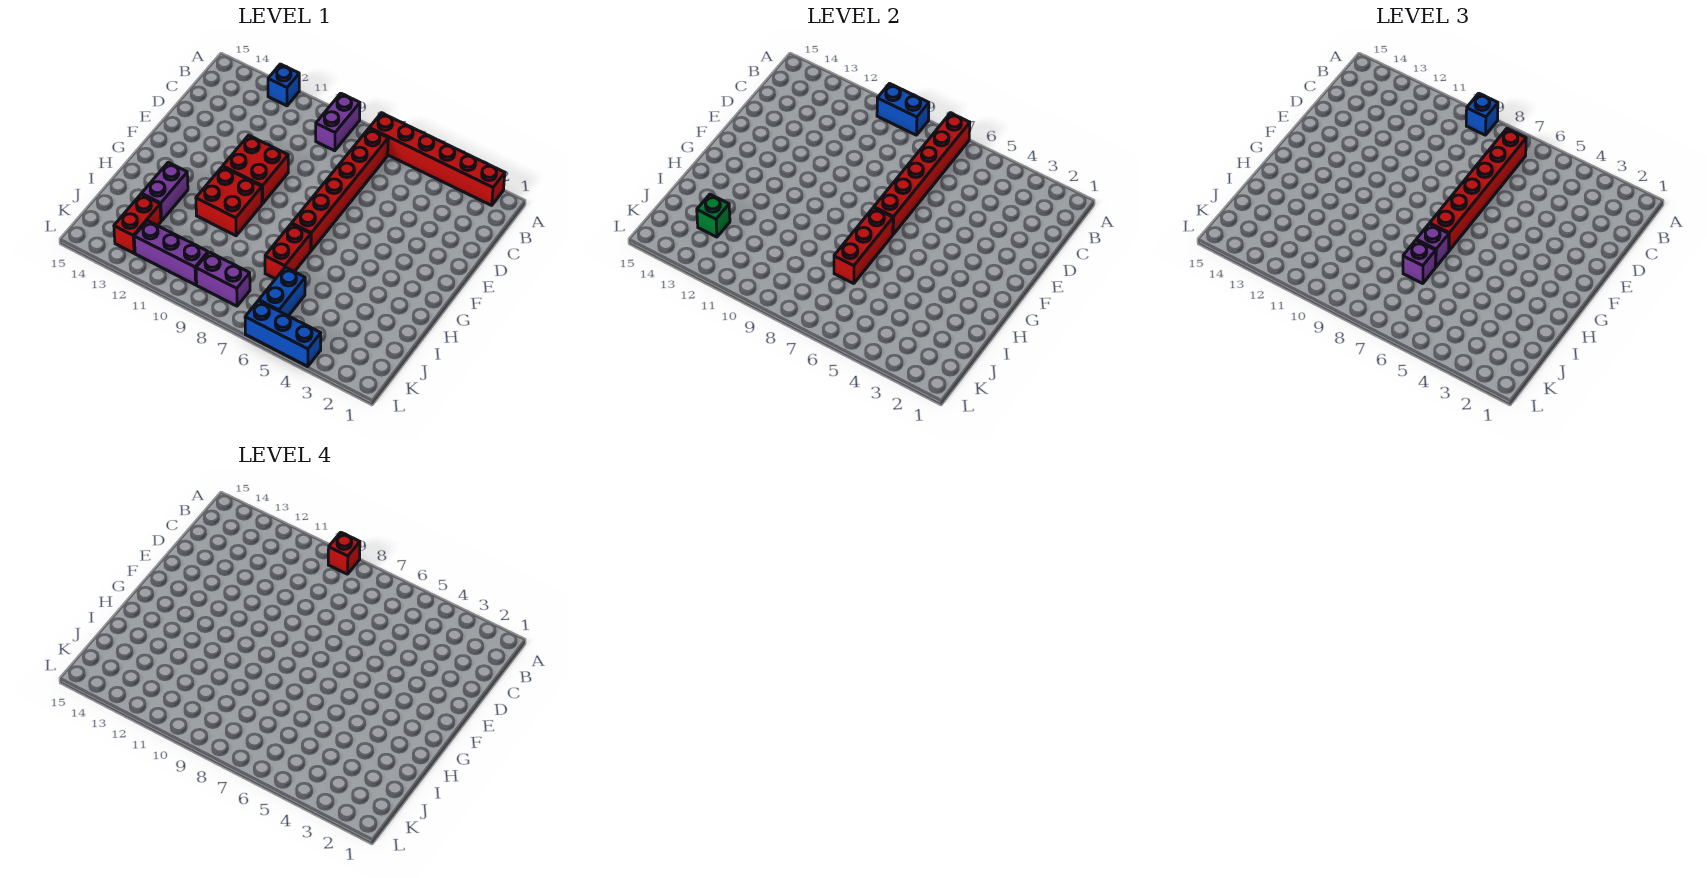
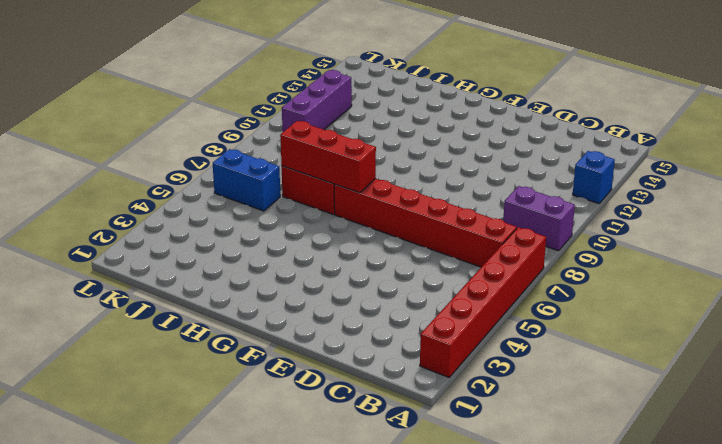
none -> red brick E10:F11 level 1
none -> red brick G10:H11 level 1
none -> purple brick H13:I13 level 1

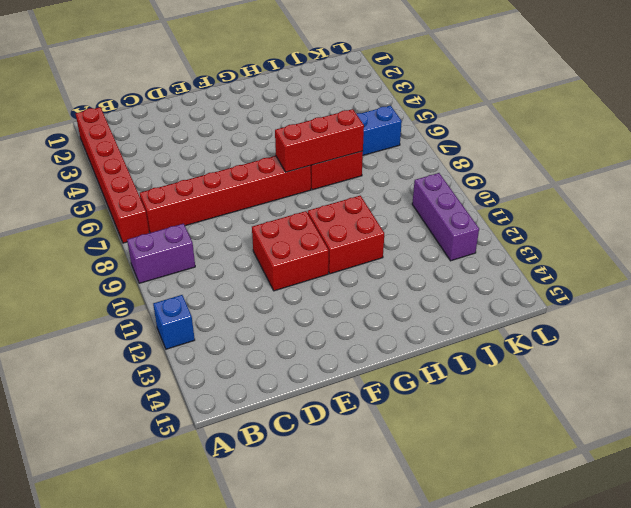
none -> purple brick H13:I13 level 1
none -> red brick J13:K13 level 1
none -> purple brick K8:K9 level 1

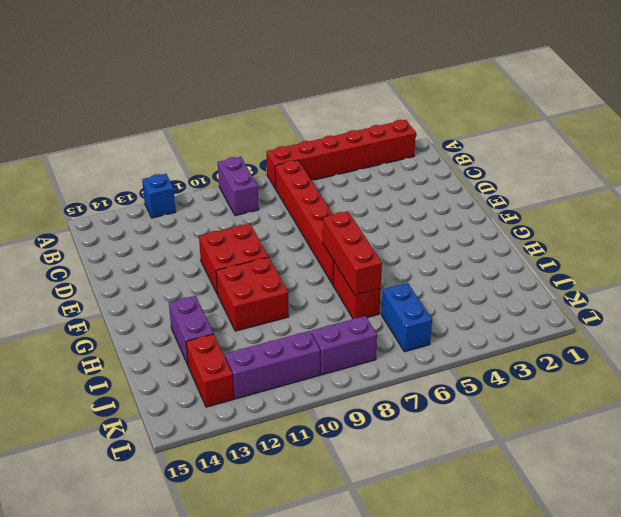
none -> blue brick L4:L6 level 1
none -> red brick A7:F7 level 2
none -> blue brick A9:A10 level 2

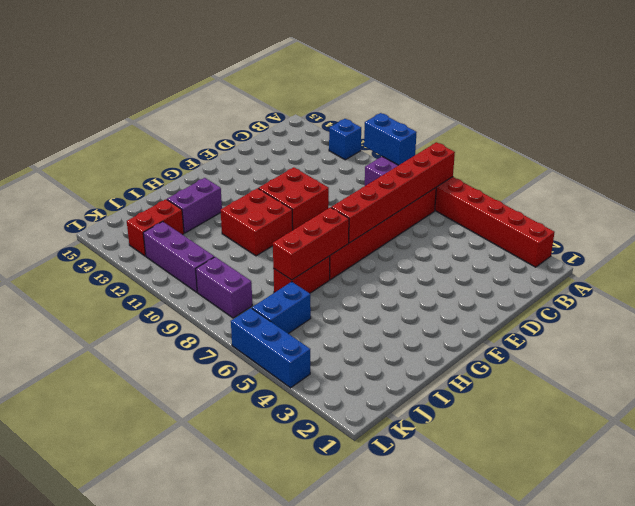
none -> green brick J13 level 2
none -> blue brick A9 level 3
none -> red brick B7:G7 level 3

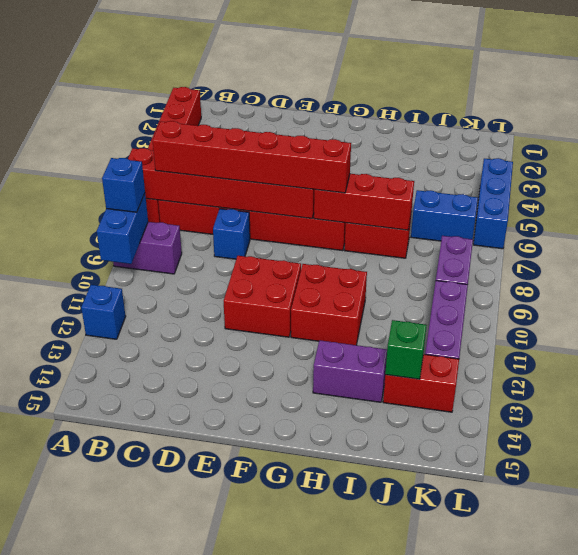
blue brick D8 level 1 -> none
none -> purple brick H7 level 3
none -> purple brick I7 level 3
none -> red brick A9 level 4

